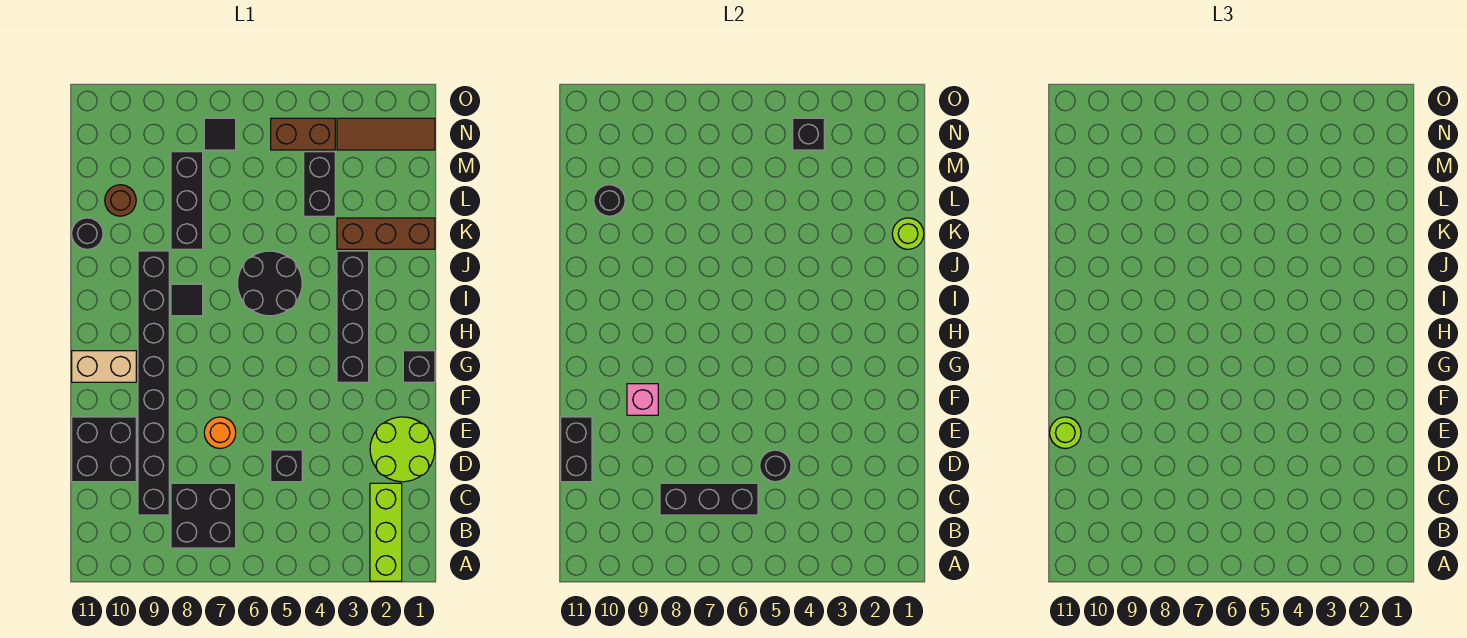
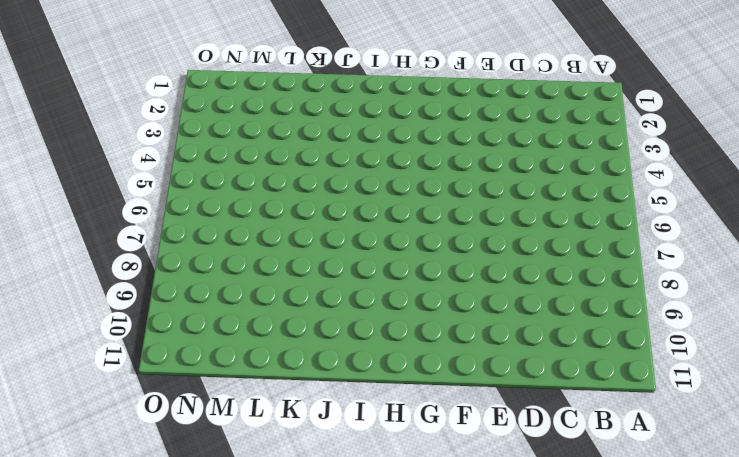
none -> lime brick A2:C2 level 1
none -> black brick B7:C8 level 1
none -> black brick C9:J9 level 1

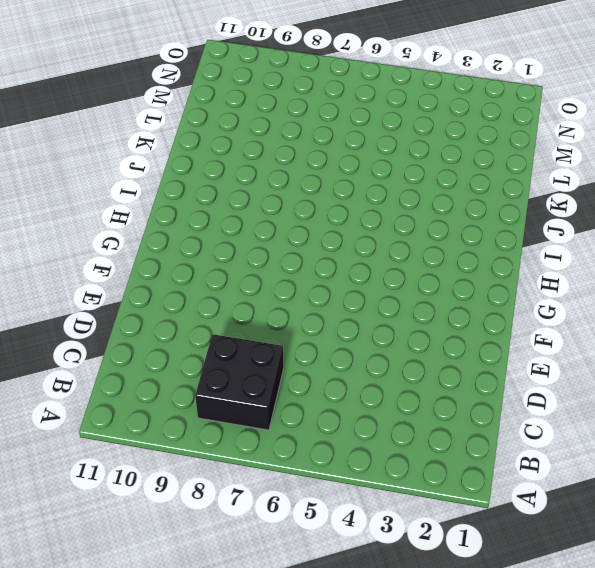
none -> lime brick A2:C2 level 1
none -> black brick C9:J9 level 1
none -> lime round brick D1:E2 level 1

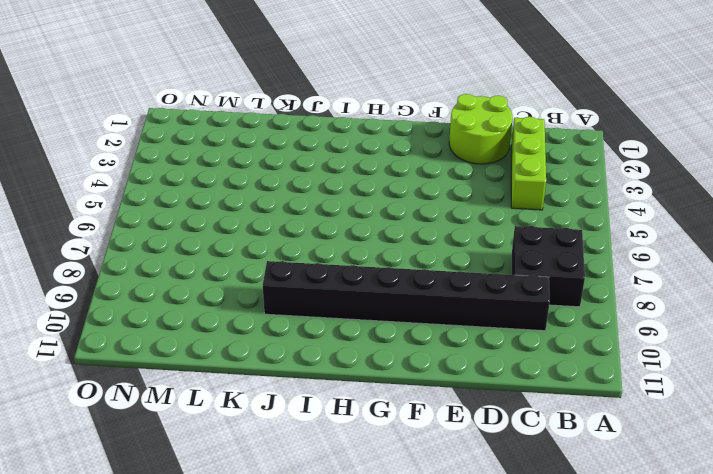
lime brick C2:C4 level 1 -> lime brick A2:C2 level 1
none -> black brick D5 level 1
none -> black brick D10:E11 level 1
none -> orange round brick E7 level 1

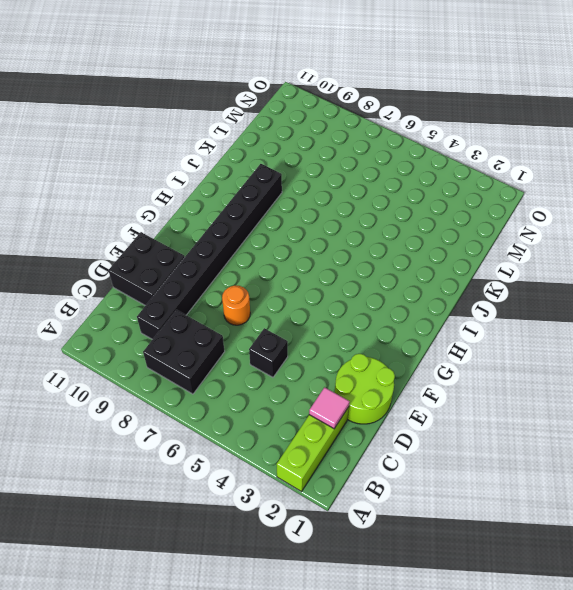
pink tile C2 level 2 -> none
none -> black brick G1 level 1
none -> black brick G3:J3 level 1
none -> tan brick G10:G11 level 1

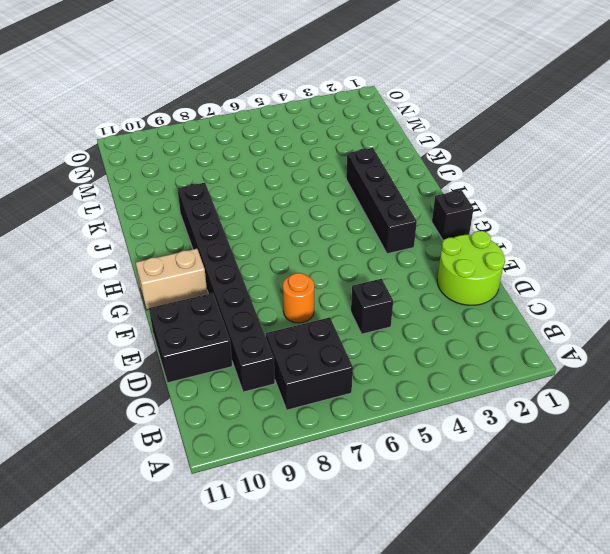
none -> lime brick A2:C2 level 1
none -> black round brick I5:J6 level 1
none -> black tile I8 level 1

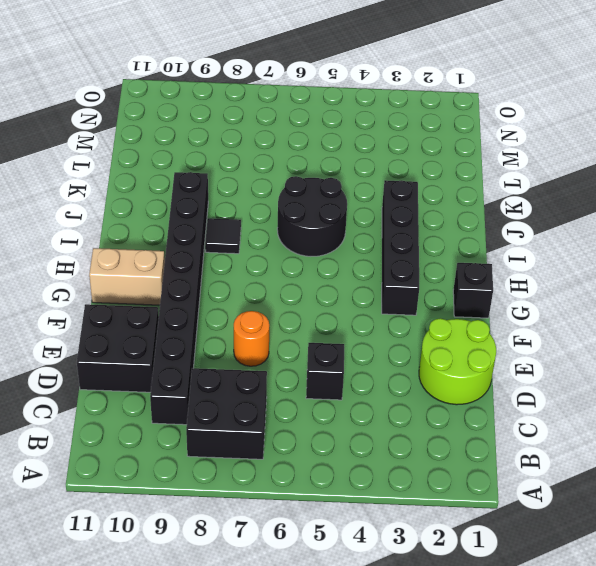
none -> lime brick A2:C2 level 1
none -> brown brick K1:K3 level 1
none -> black brick K8:M8 level 1

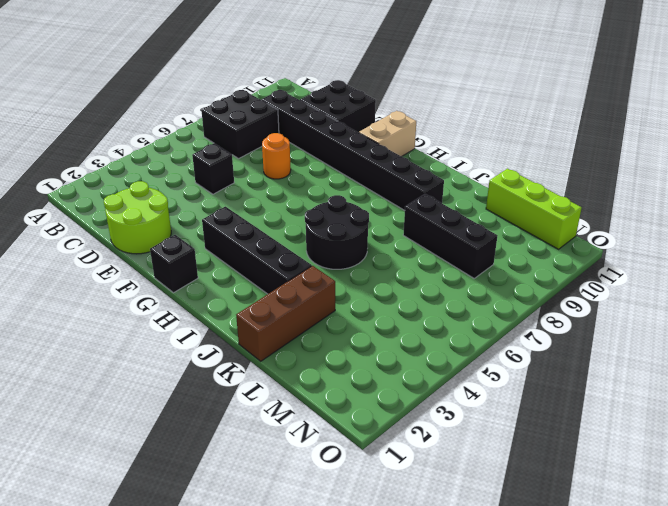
lime brick L11:N11 level 1 -> lime brick A2:C2 level 1
none -> black tile I8 level 1
none -> black round brick K11 level 1
none -> black brick L4:M4 level 1

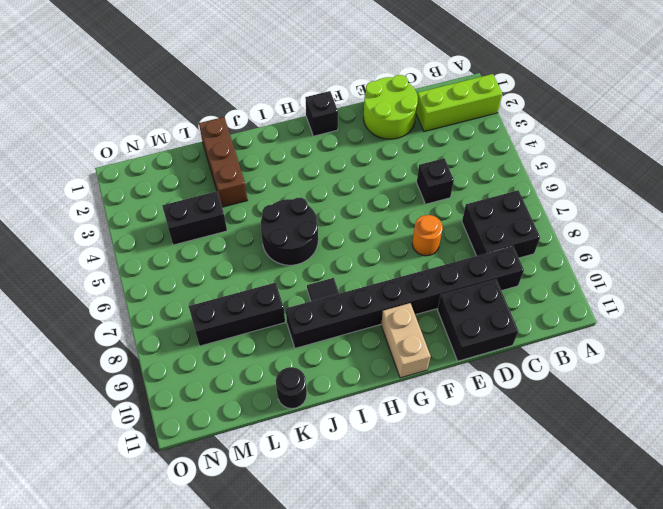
none -> black brick G3:J3 level 1
none -> brown round brick L10 level 1
none -> brown tile N1:N3 level 1

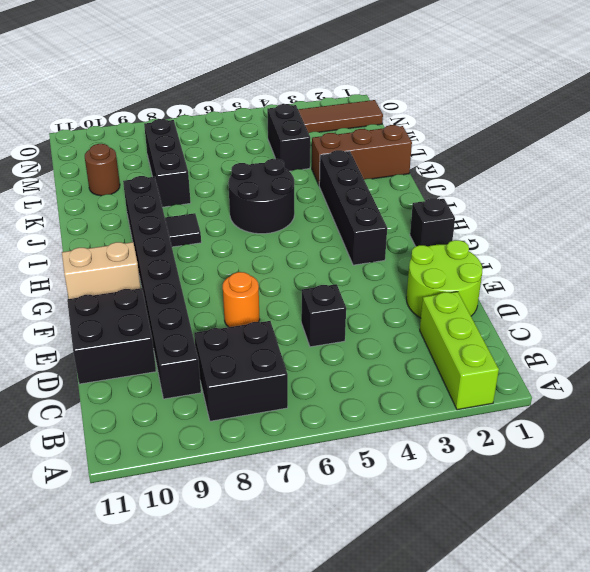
none -> black round brick K11 level 1
none -> brown brick N4:N5 level 1
none -> black tile N7 level 1

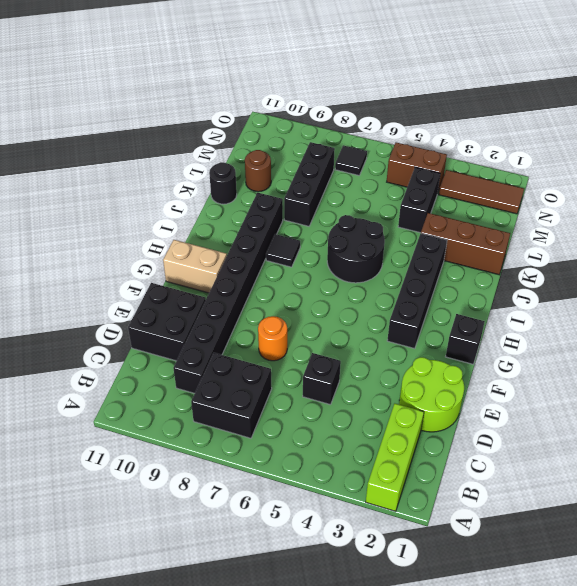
none -> black brick C6:C8 level 2
none -> black round brick D5 level 2
none -> black brick D11:E11 level 2

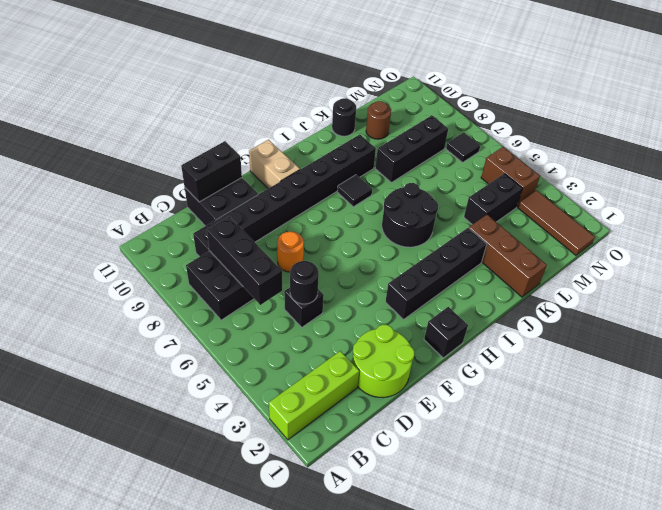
none -> pink brick F9 level 2
none -> lime round brick K1 level 2
none -> black round brick L10 level 2

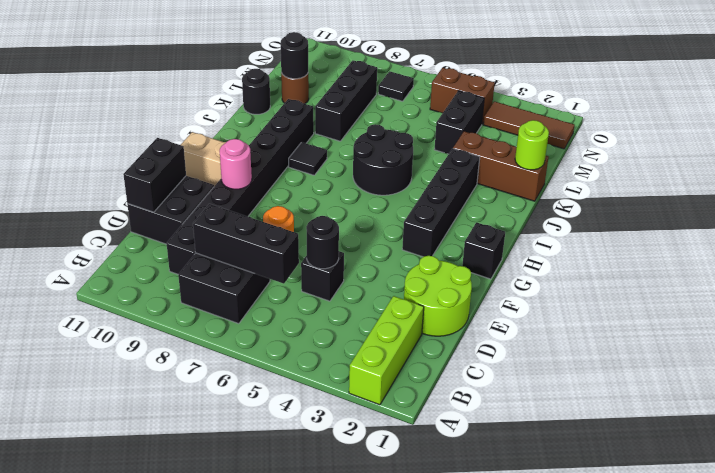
pink round brick F9 level 2 -> pink brick F9 level 2
none -> black brick N4 level 2
none -> lime round brick E11 level 3

